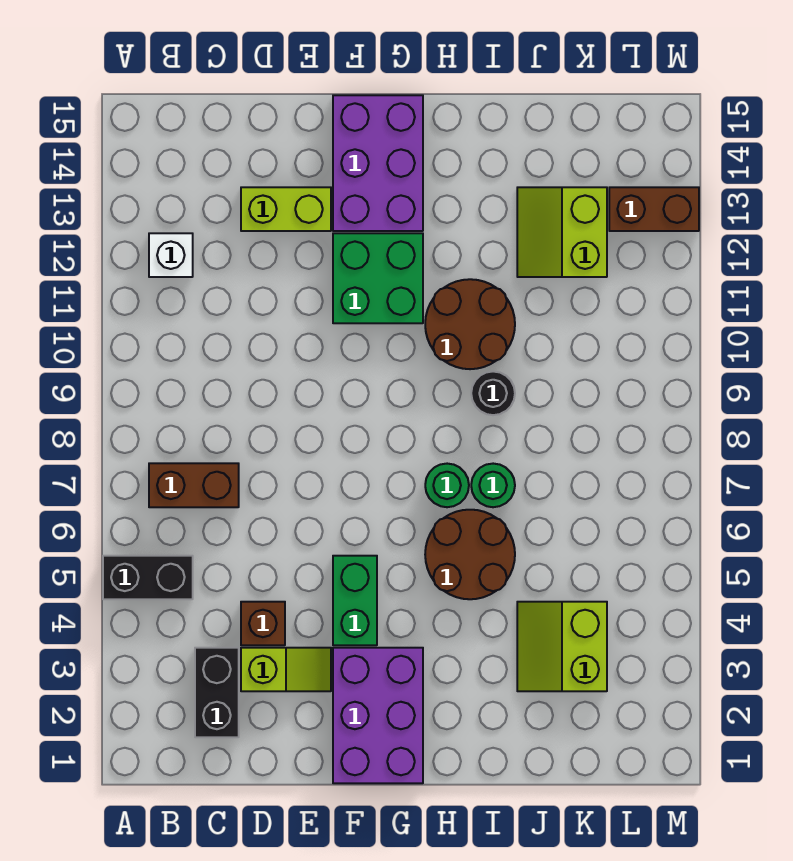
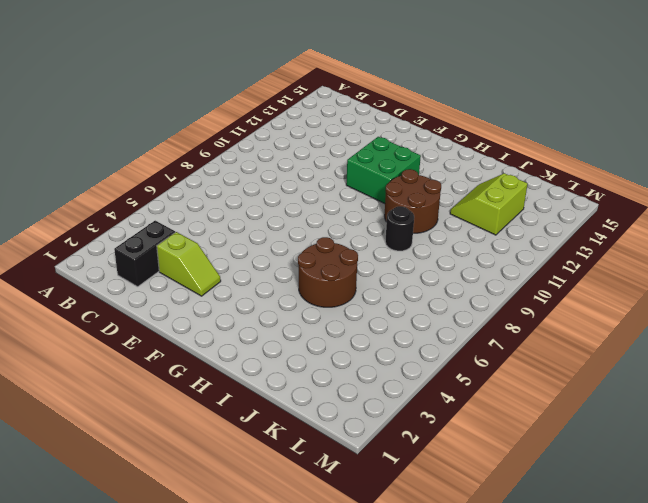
none -> black brick A5:B5 level 1
none -> brown brick B7:C7 level 1
none -> white brick B12 level 1

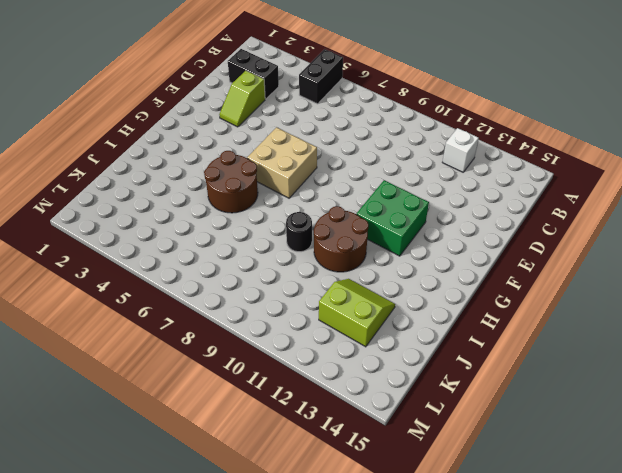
tan brick F6:G7 level 1 -> none
none -> brown brick B7:C7 level 1
none -> brown brick D4 level 1
none -> lime brick D13:E13 level 1

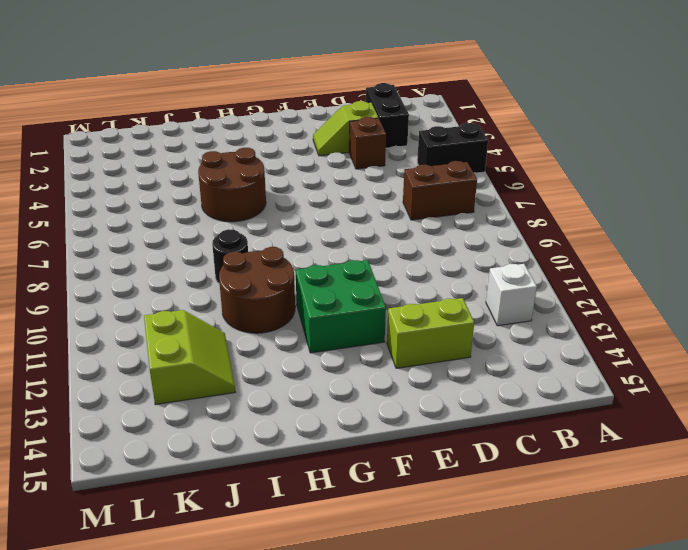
none -> purple brick F1:G3 level 1
none -> green brick F4:F5 level 1
none -> purple brick F13:G15 level 1

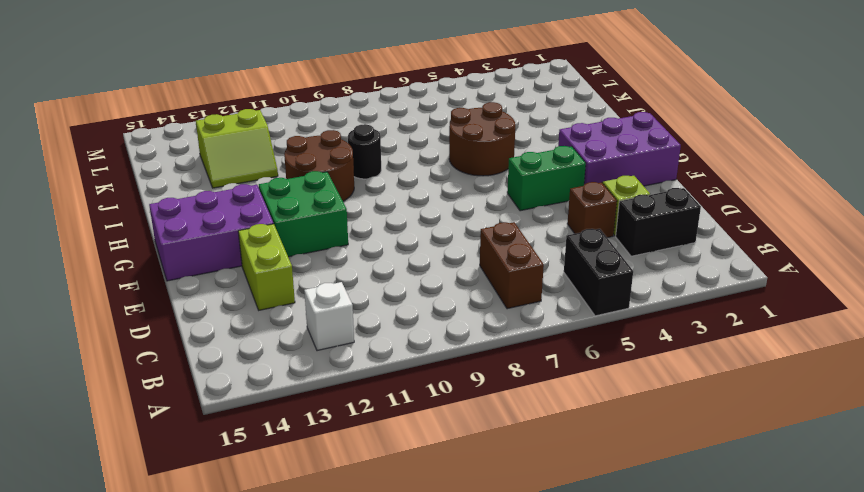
none -> green round brick H7 level 1
none -> green round brick I7 level 1
none -> lime slope J3:K4 level 1 top K

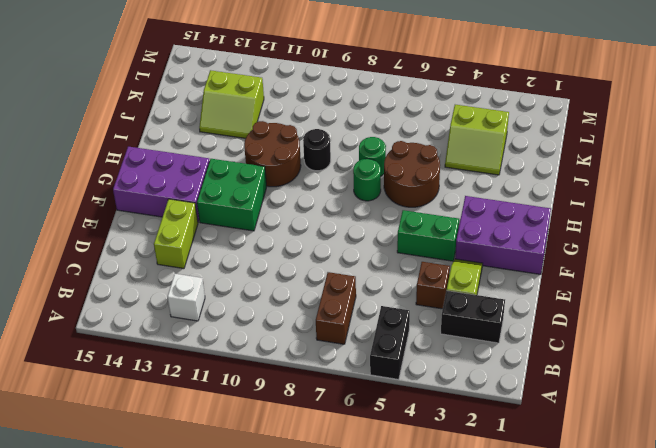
none -> brown brick L13:M13 level 1

